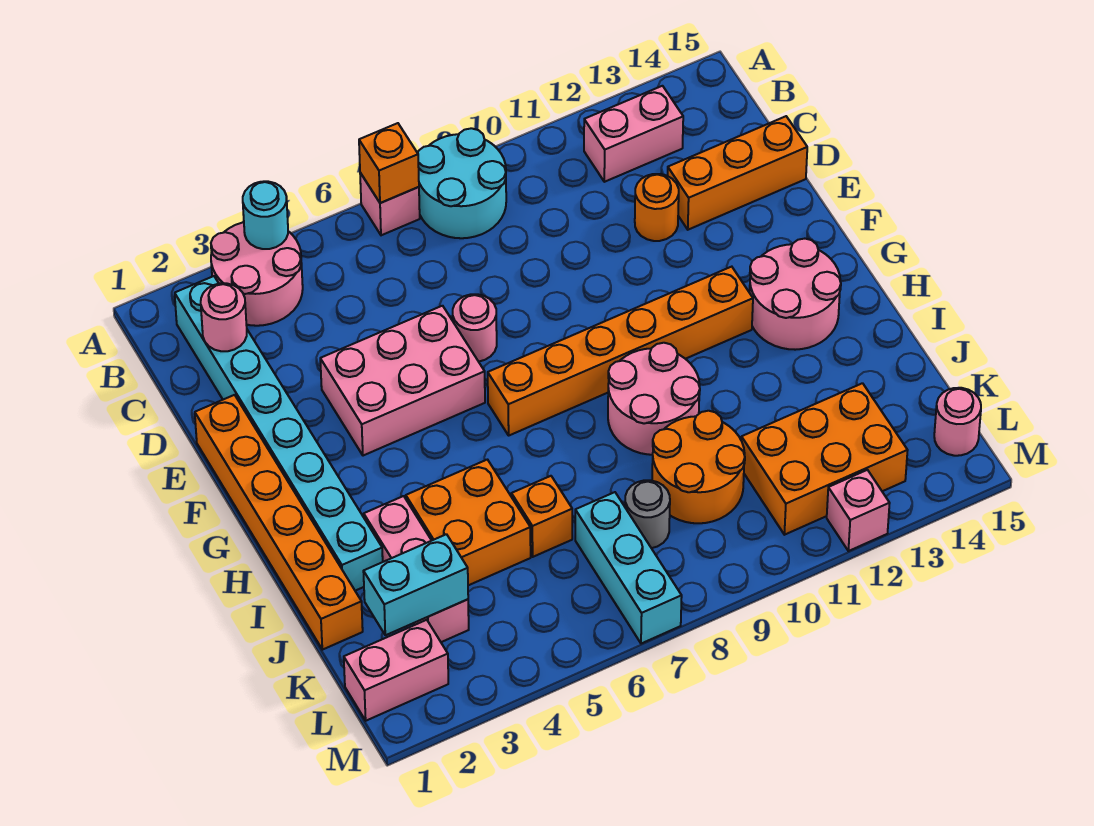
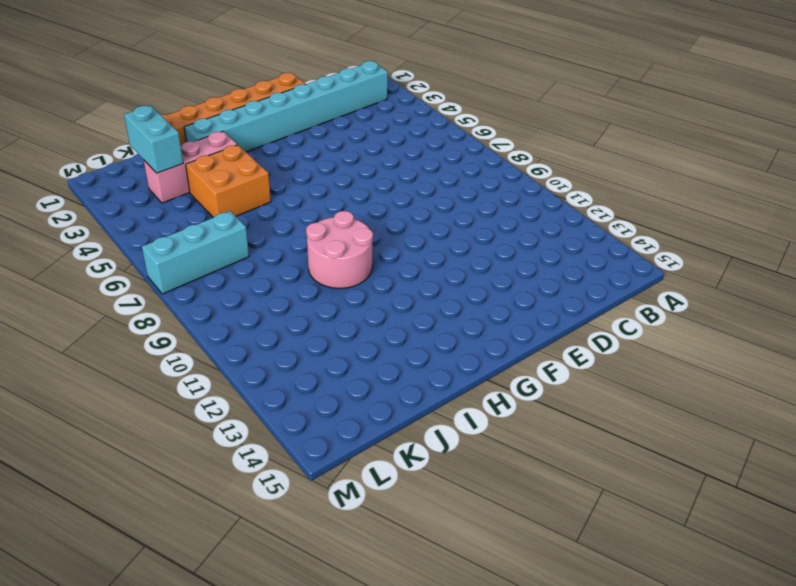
none -> pink round brick A3:B4 level 1
none -> pink brick A7 level 1
none -> cyan round brick A8:B9 level 1

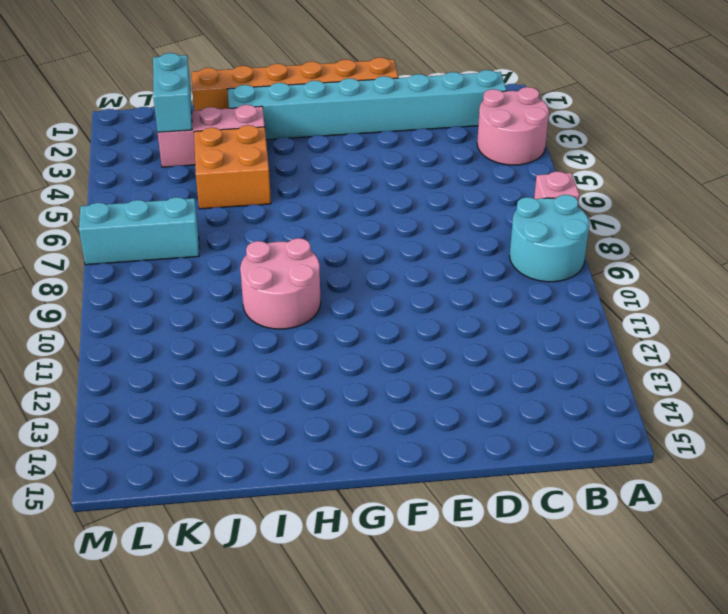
none -> pink brick B12:B13 level 1
none -> orange round brick D12 level 1
none -> orange brick D13:D15 level 1

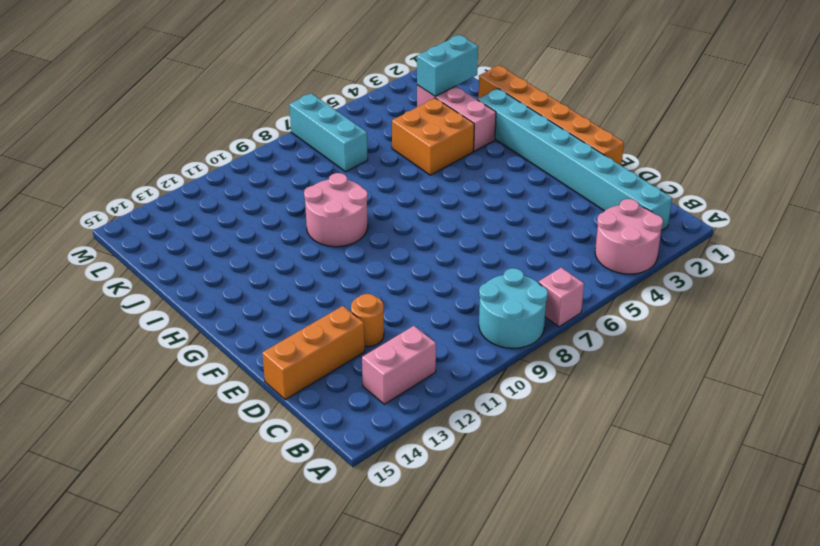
none -> pink brick E4:F6 level 1
none -> pink round brick E7 level 1
none -> orange brick G7:G12 level 1

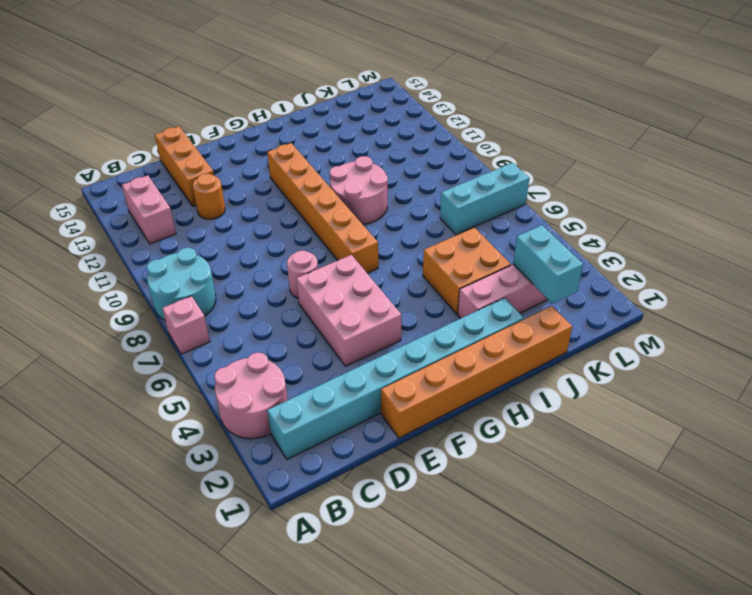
none -> pink round brick G13:H14 level 1
none -> orange brick J6 level 1
none -> orange round brick J9:K10 level 1

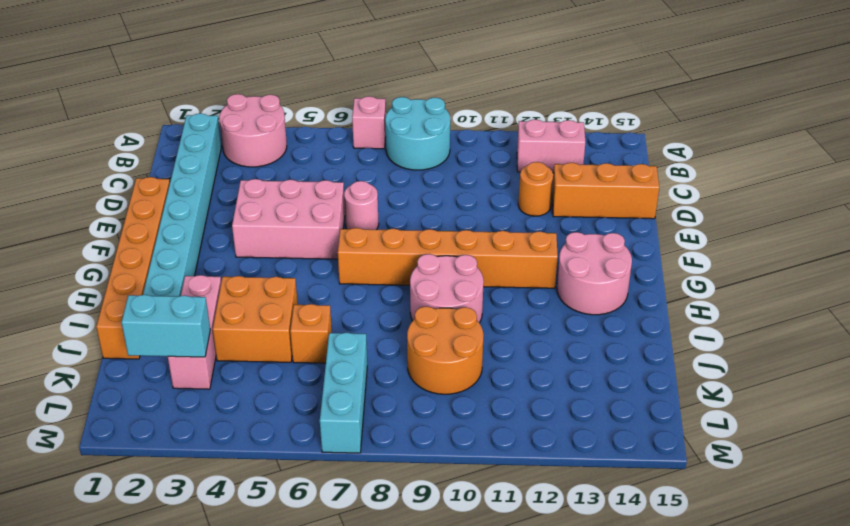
none -> grey round brick K8 level 1
none -> orange brick K11:L13 level 1
none -> pink brick L1:L2 level 1

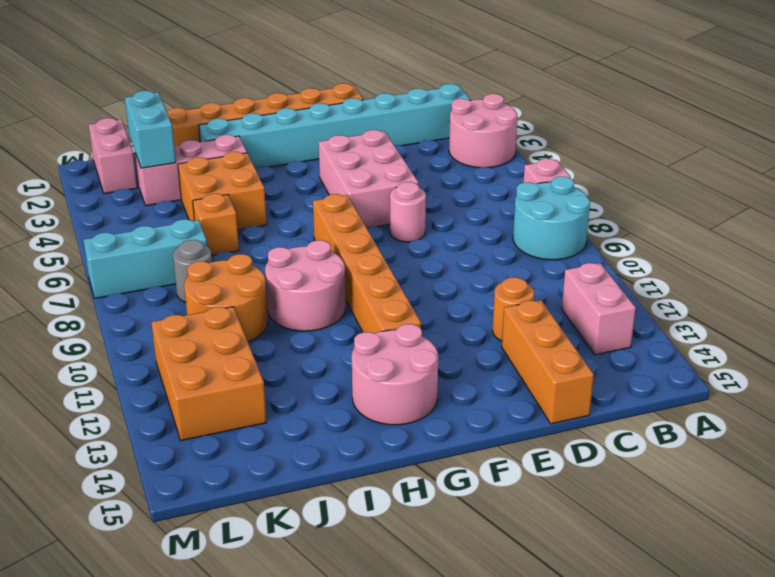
none -> pink round brick L15 level 1
none -> pink brick M12 level 1
none -> cyan round brick A4 level 2

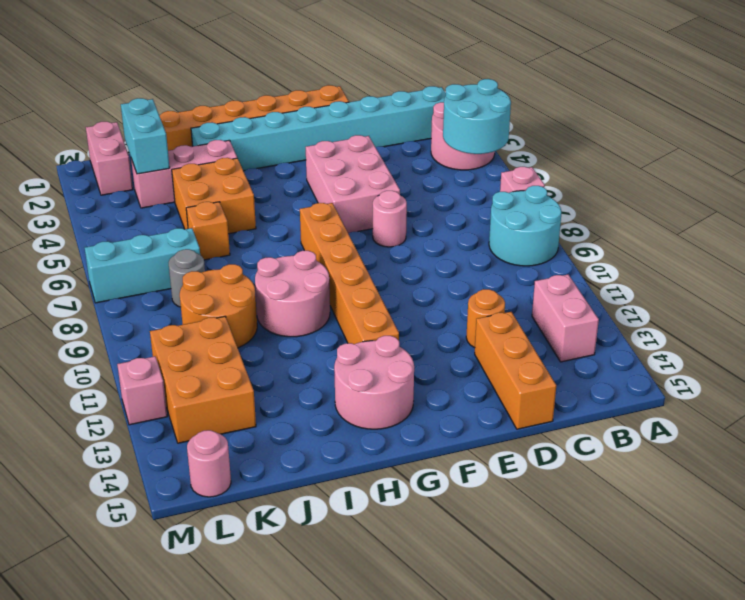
cyan round brick A4:B5 level 2 -> cyan round brick A4 level 2
none -> orange brick A7 level 2
none -> pink round brick C2 level 2

